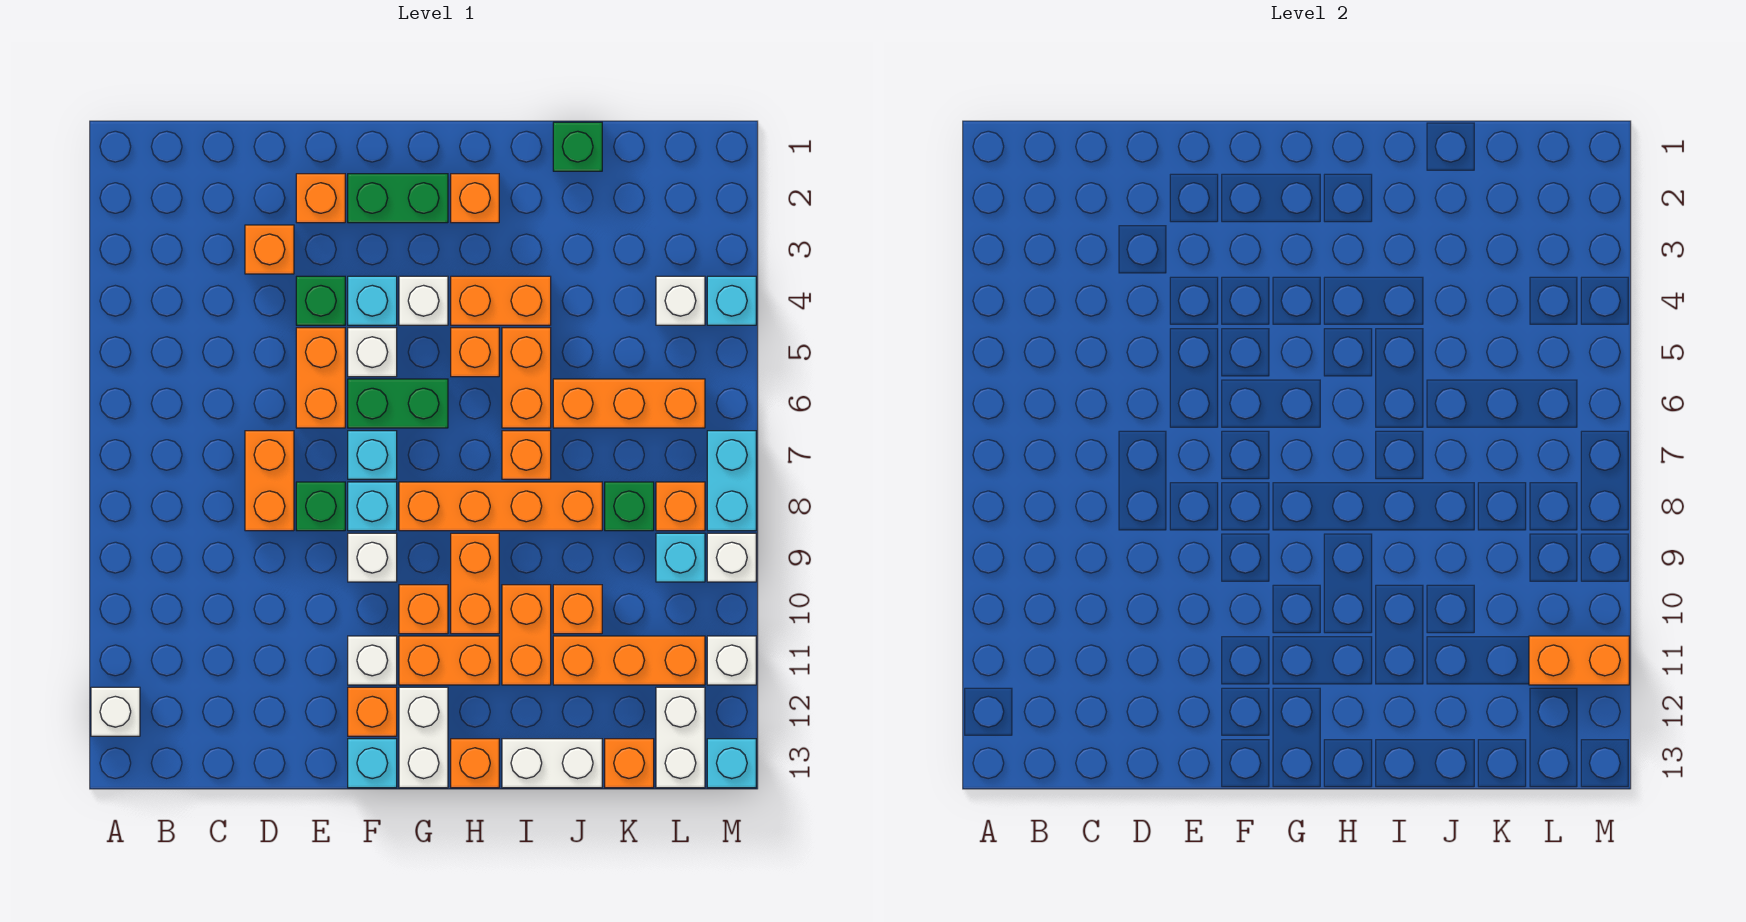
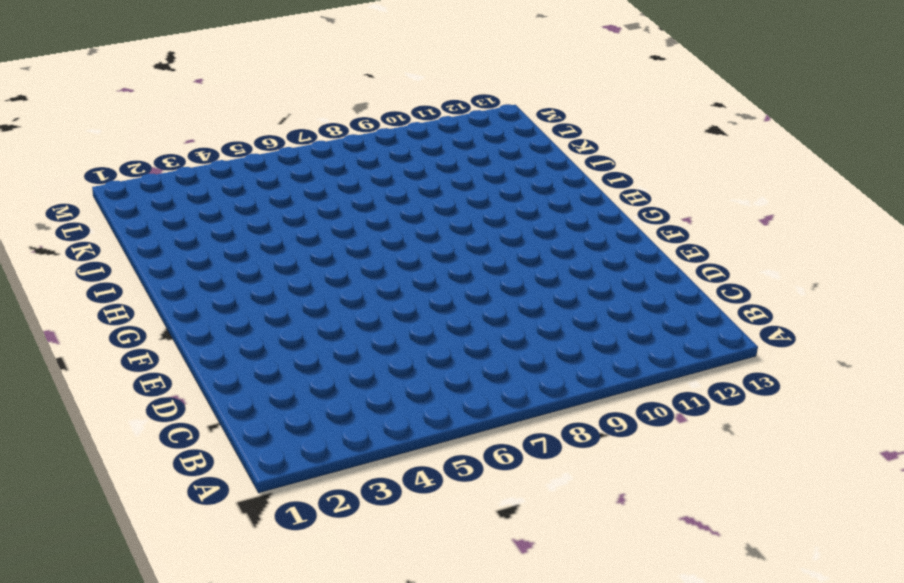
none -> white brick A12 level 1
none -> orange brick D3 level 1
none -> orange brick D7:D8 level 1
none -> orange brick E2 level 1

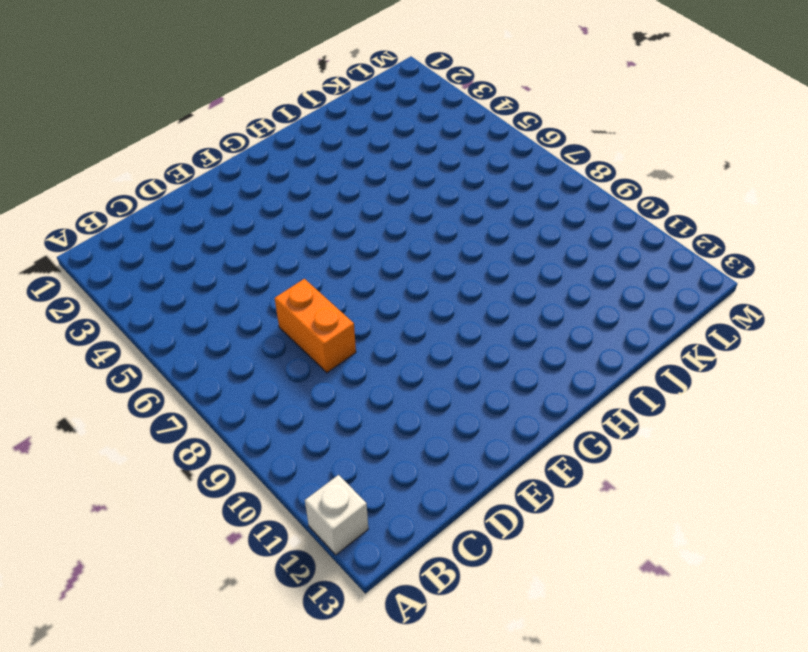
none -> orange brick D3 level 1
none -> orange brick E2 level 1
none -> green brick E4 level 1
none -> orange brick E5:E6 level 1

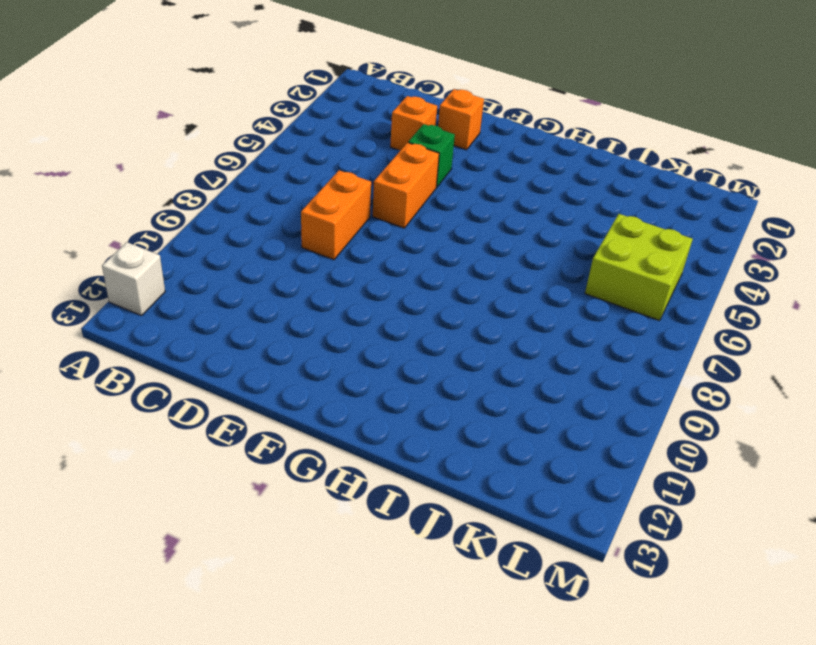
lime brick K5:L6 level 1 -> orange brick J6:L6 level 1
none -> green brick E8 level 1
none -> green brick F2:G2 level 1
none -> cyan brick F4 level 1
none -> white brick F5 level 1

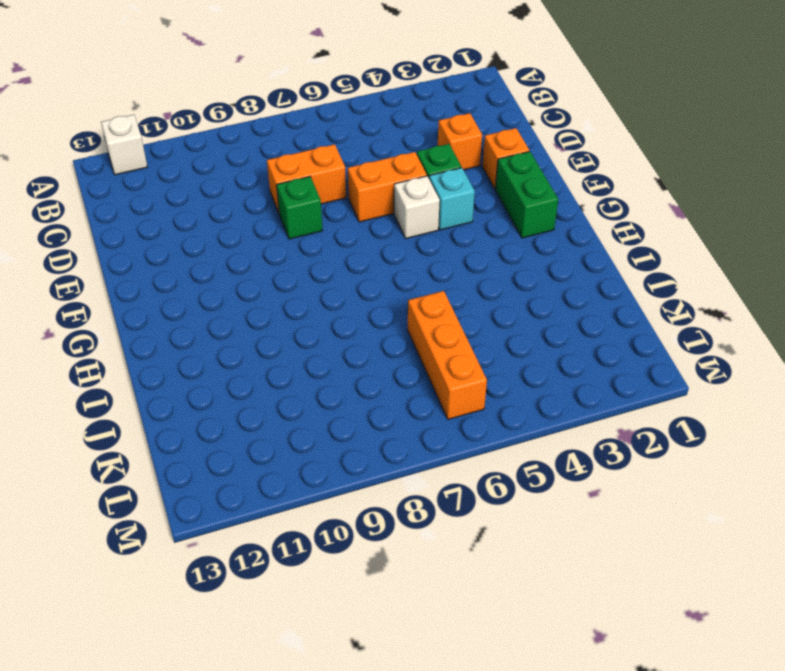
none -> green brick F6:G6 level 1
none -> cyan brick F7 level 1
none -> cyan brick F8 level 1
none -> white brick F9 level 1

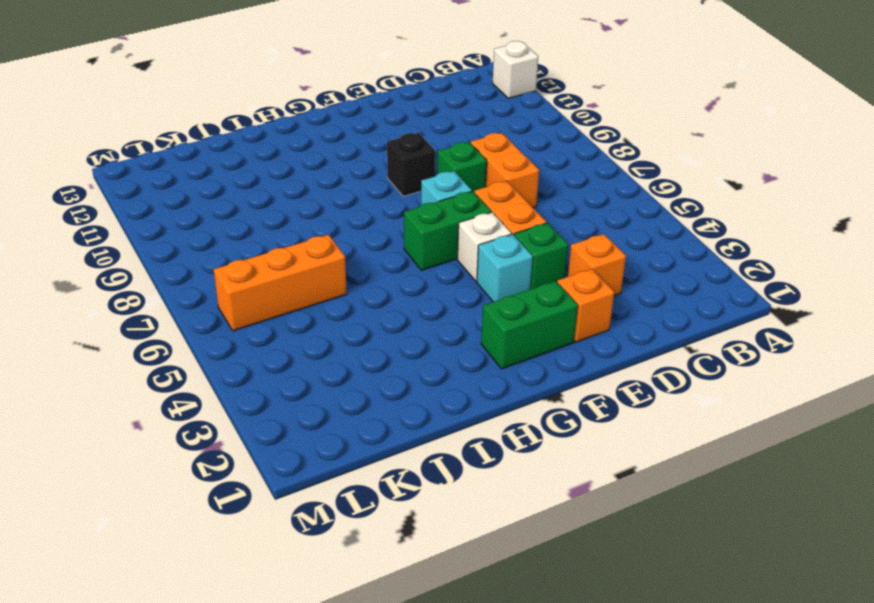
black brick F9 level 1 -> white brick F9 level 1
none -> cyan brick F8 level 1
none -> white brick F11 level 1
none -> orange brick F12 level 1
none -> cyan brick F13 level 1

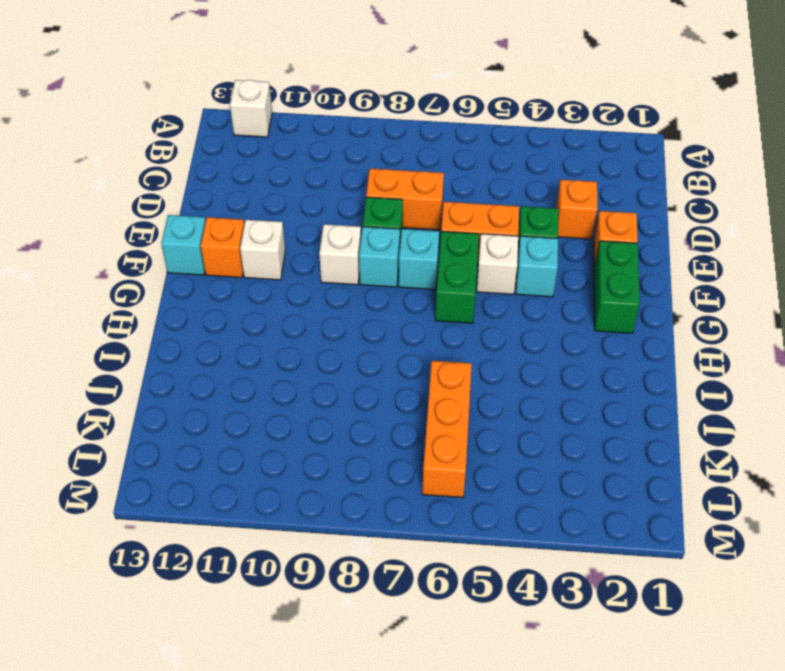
none -> white brick G4 level 1
none -> orange brick G8:J8 level 1
none -> orange brick G10 level 1
none -> orange brick G11:H11 level 1

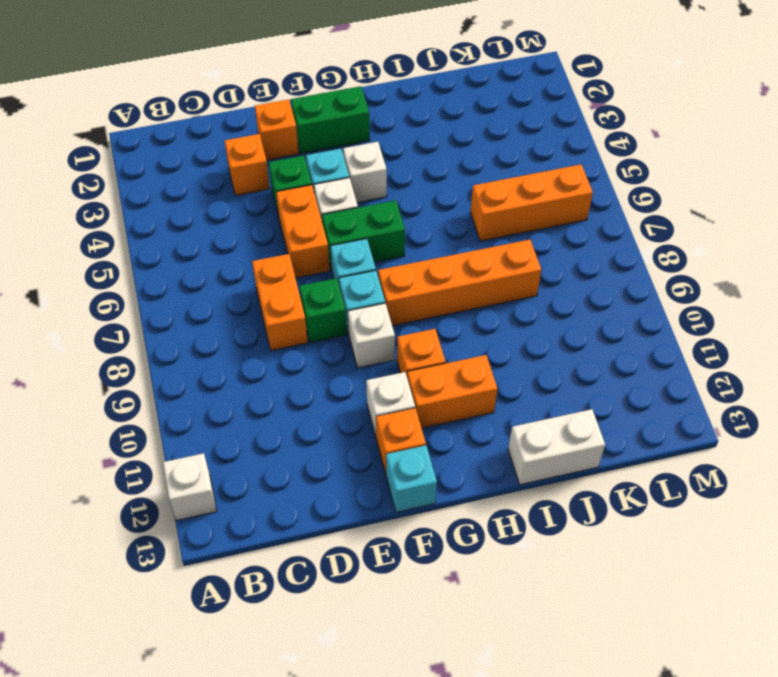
none -> white brick G12:G13 level 1
none -> orange brick H2 level 1
none -> orange brick H4:I4 level 1
none -> orange brick H5 level 1

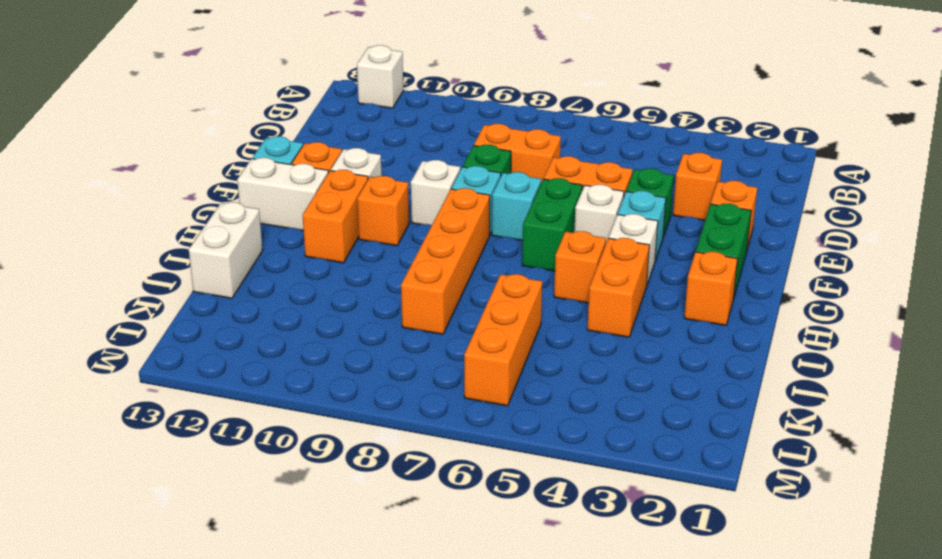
none -> orange brick H9:H10 level 1
none -> orange brick H13 level 1
none -> orange brick I5:I6 level 1
none -> orange brick I7 level 1

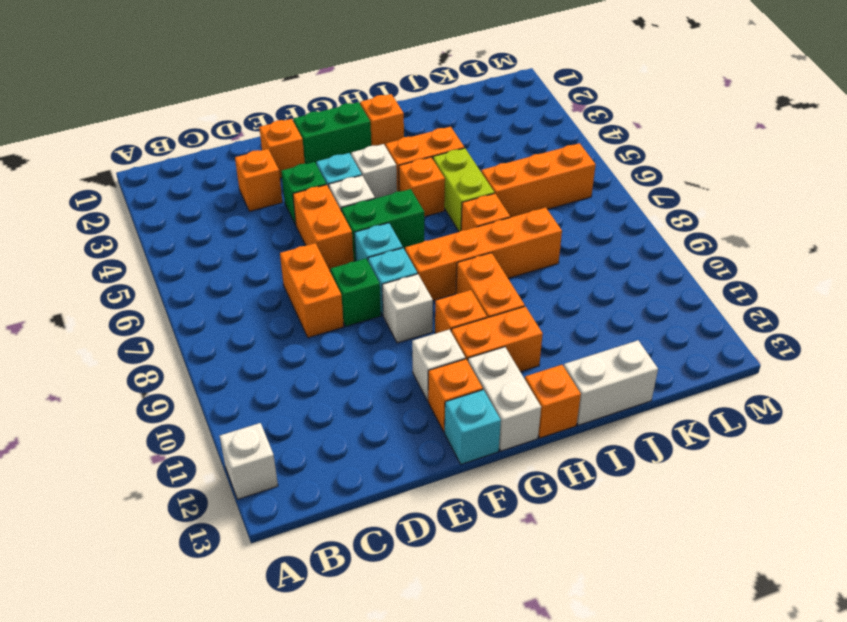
lime brick I5:I6 level 1 -> orange brick I5:I6 level 1
none -> orange brick I10:I11 level 1
none -> green brick J1 level 1
none -> orange brick J10 level 1
none -> orange brick J11:L11 level 1

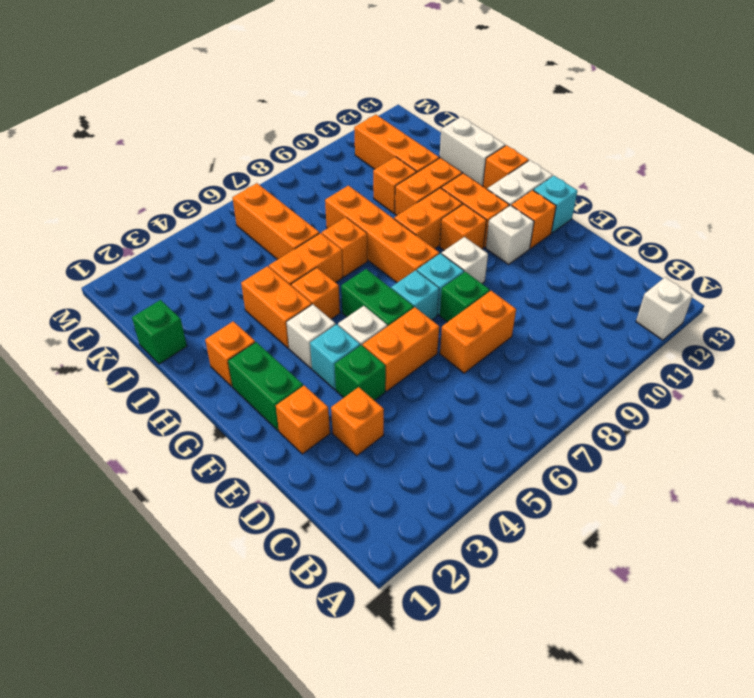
none -> green brick K8 level 1
none -> orange brick K13 level 1
none -> white brick L4 level 1
none -> orange brick L8 level 1

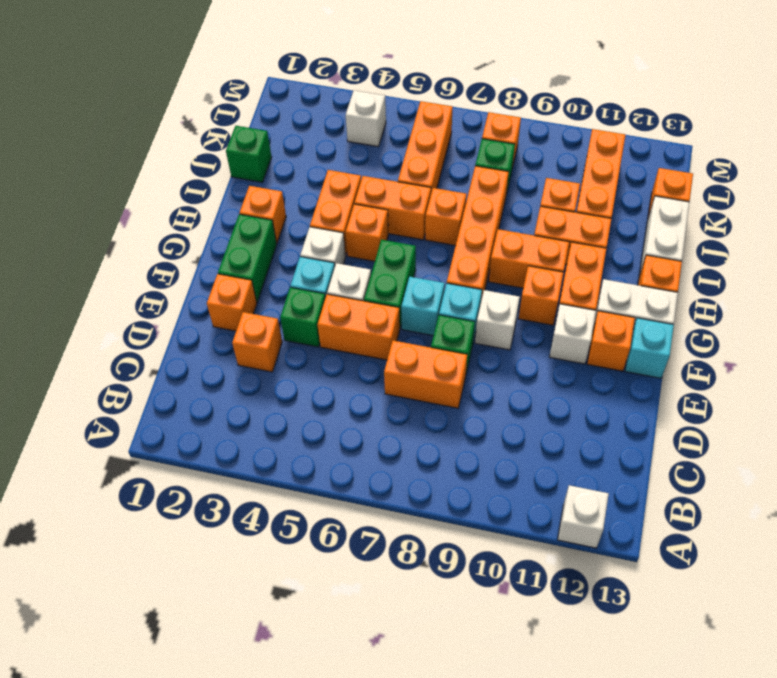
none -> cyan brick L9 level 1
none -> white brick L12:L13 level 1
none -> cyan brick M4 level 1
none -> cyan brick M7:M8 level 1

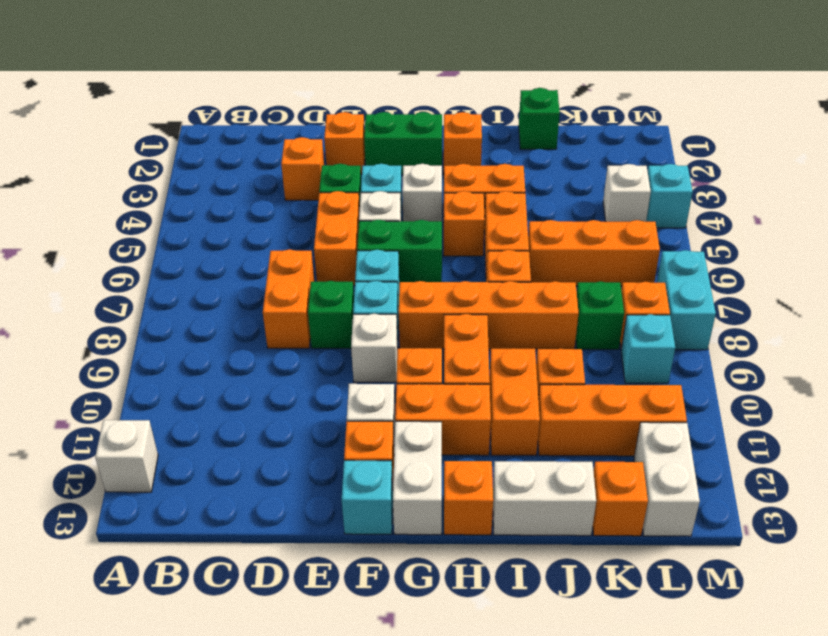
none -> white brick M9 level 1
none -> white brick M11 level 1
none -> cyan brick M13 level 1
none -> orange brick L11:M11 level 2

